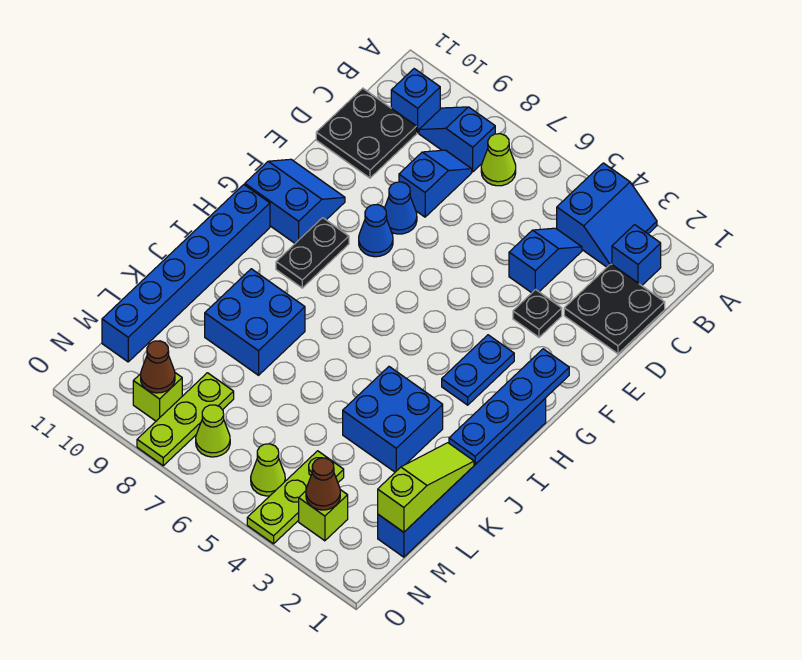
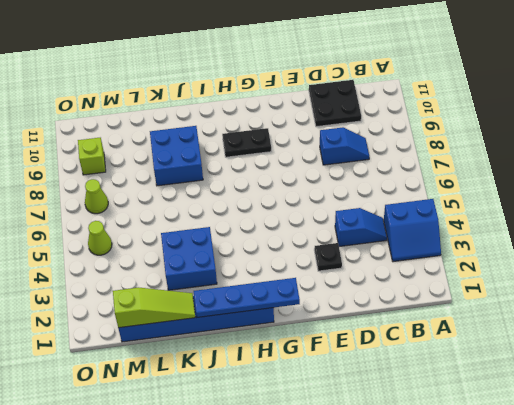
none -> blue brick B2 level 1
none -> lime cone B7 level 1
none -> blue slope B8:B9 level 1 top 8

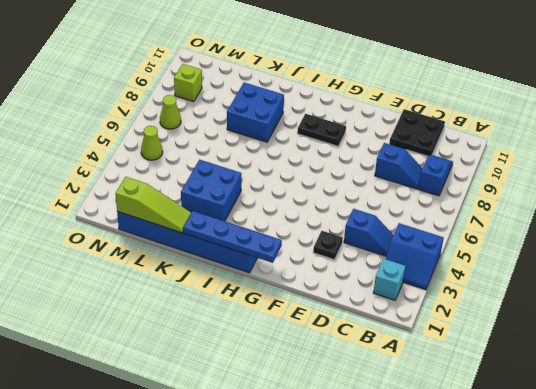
cyan brick B2 level 1 -> blue brick B2 level 1
none -> lime cone B7 level 1
none -> blue brick B10 level 1
none -> black plate C1:D2 level 1

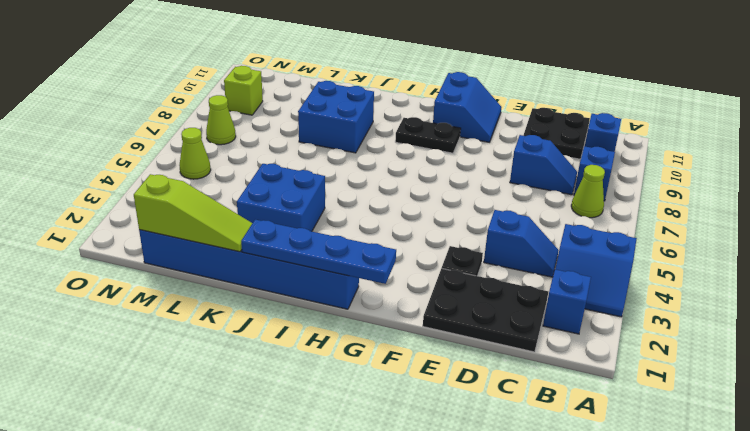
black plate C1:E2 level 1 -> black plate C1:D2 level 1
none -> blue cone E8 level 1
none -> blue cone F8 level 1
none -> blue plate G3:H3 level 1

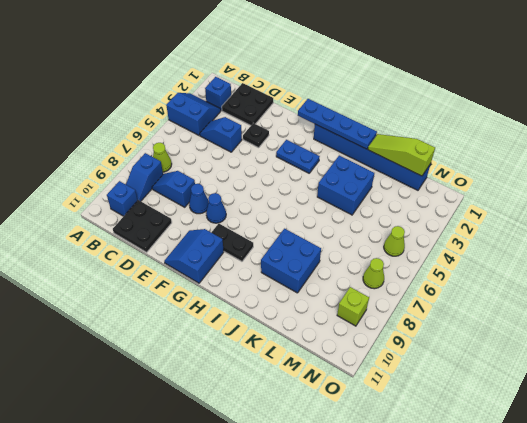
none -> blue brick H11:M11 level 1
none -> lime plate M4:O4 level 1
none -> lime plate M8:O8 level 1

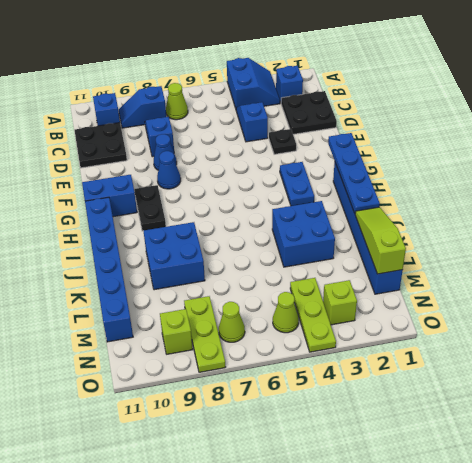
none -> brown cone N3 level 2
none -> brown cone N9 level 2

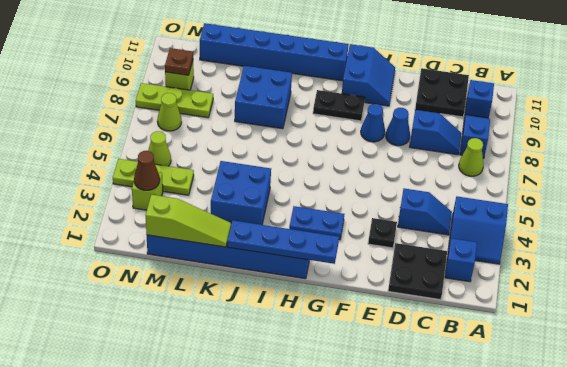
brown plate N9 level 2 -> brown cone N9 level 2

